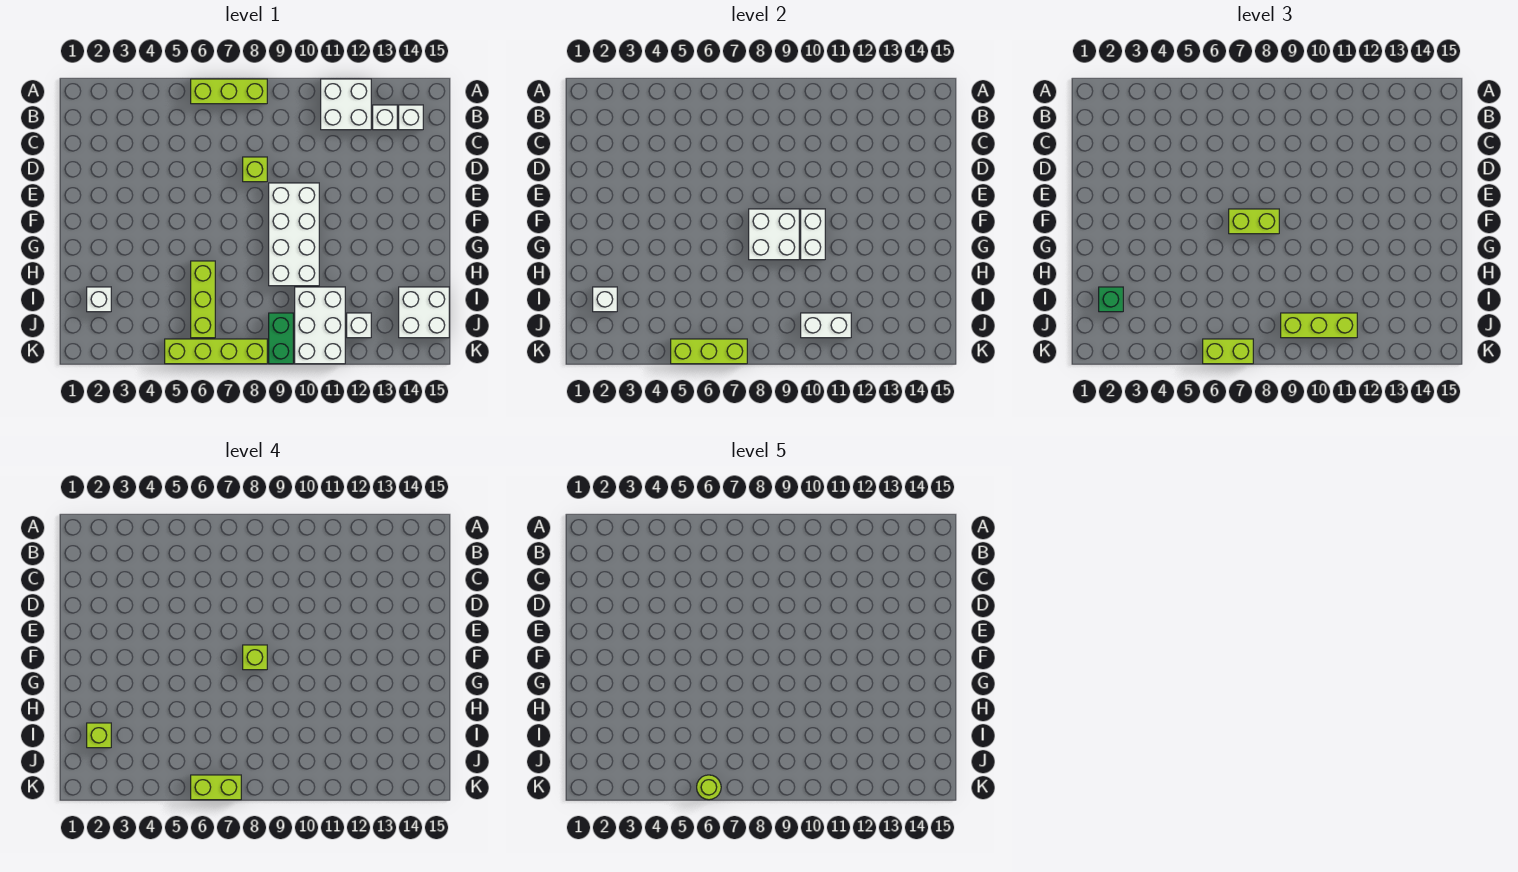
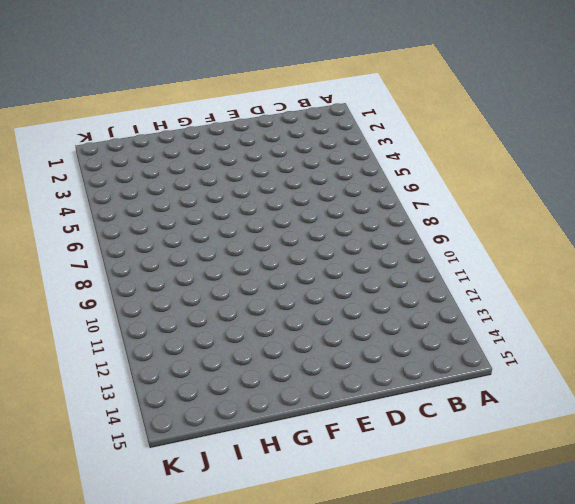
none -> lime brick A6:A8 level 1
none -> white brick A11:B12 level 1
none -> white brick B13 level 1

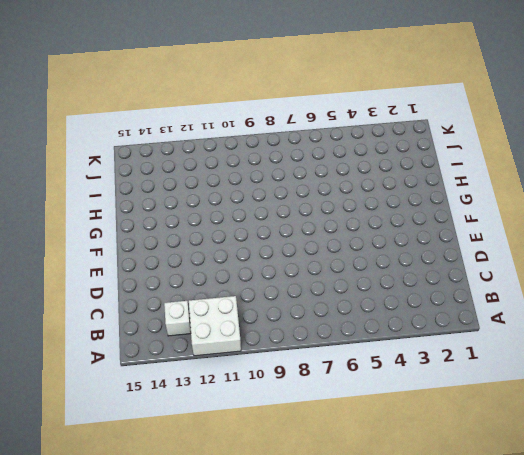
none -> lime brick A6:A8 level 1
none -> white brick B14 level 1
none -> lime brick D8 level 1

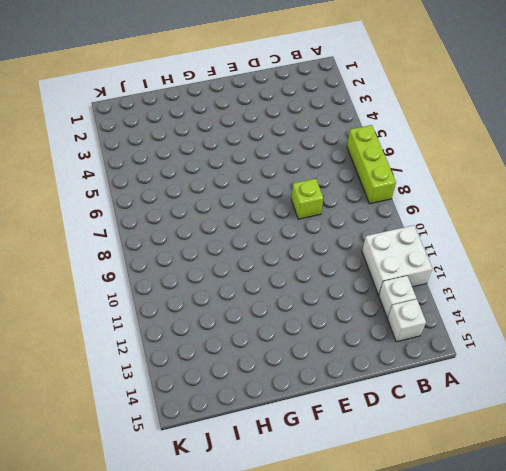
none -> white brick E9:H10 level 1
none -> lime brick H6:J6 level 1
none -> white brick I2 level 1

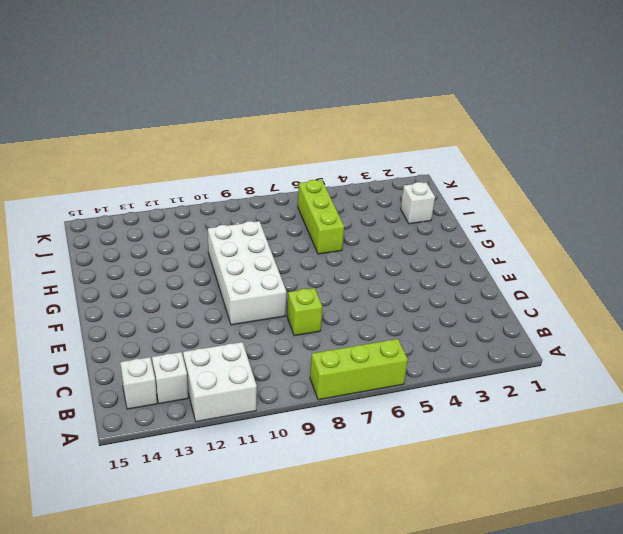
none -> white brick I10:K11 level 1
none -> white brick I14:J15 level 1
none -> green brick J9:K9 level 1

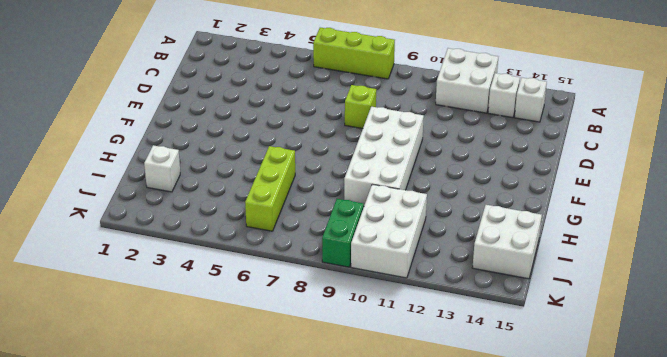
none -> white brick J12 level 1
none -> lime brick K5:K8 level 1
none -> white brick F8:G9 level 2

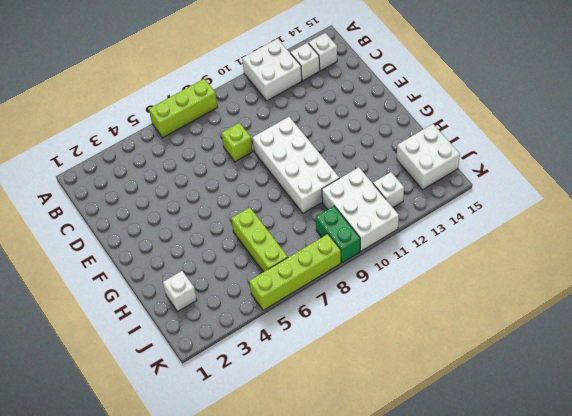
none -> white brick F8:G9 level 2
none -> white brick F10:G10 level 2
none -> white brick I2 level 2

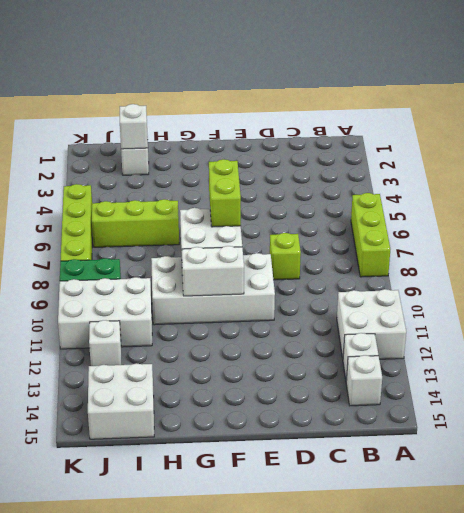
none -> white brick J10:J11 level 2
none -> lime brick K5:K7 level 2
none -> green brick I2 level 3

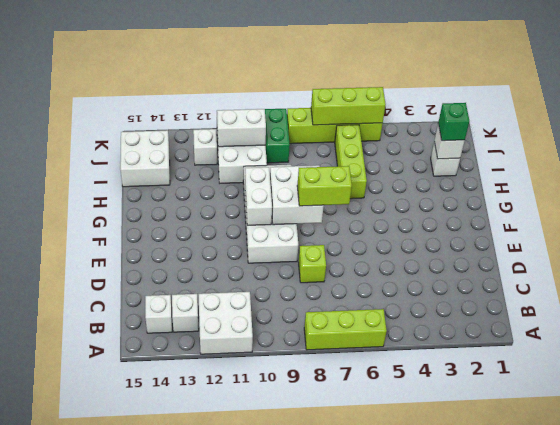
none -> lime brick J9:J11 level 3
none -> lime brick K6:K7 level 3
none -> lime brick F8 level 4

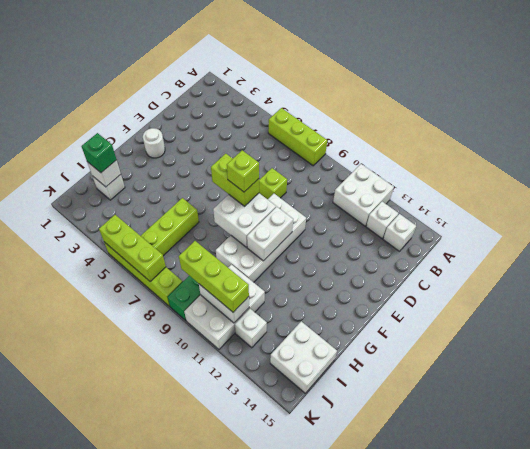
white round brick F2 level 1 -> none
none -> lime brick K6:K7 level 3
none -> lime brick I2 level 4
none -> lime brick K6:K7 level 4

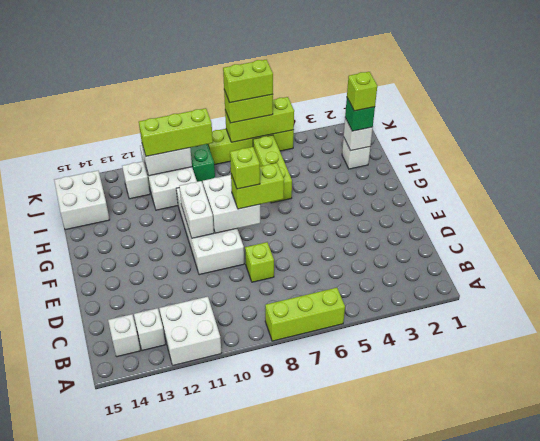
none -> lime round brick K6 level 5

